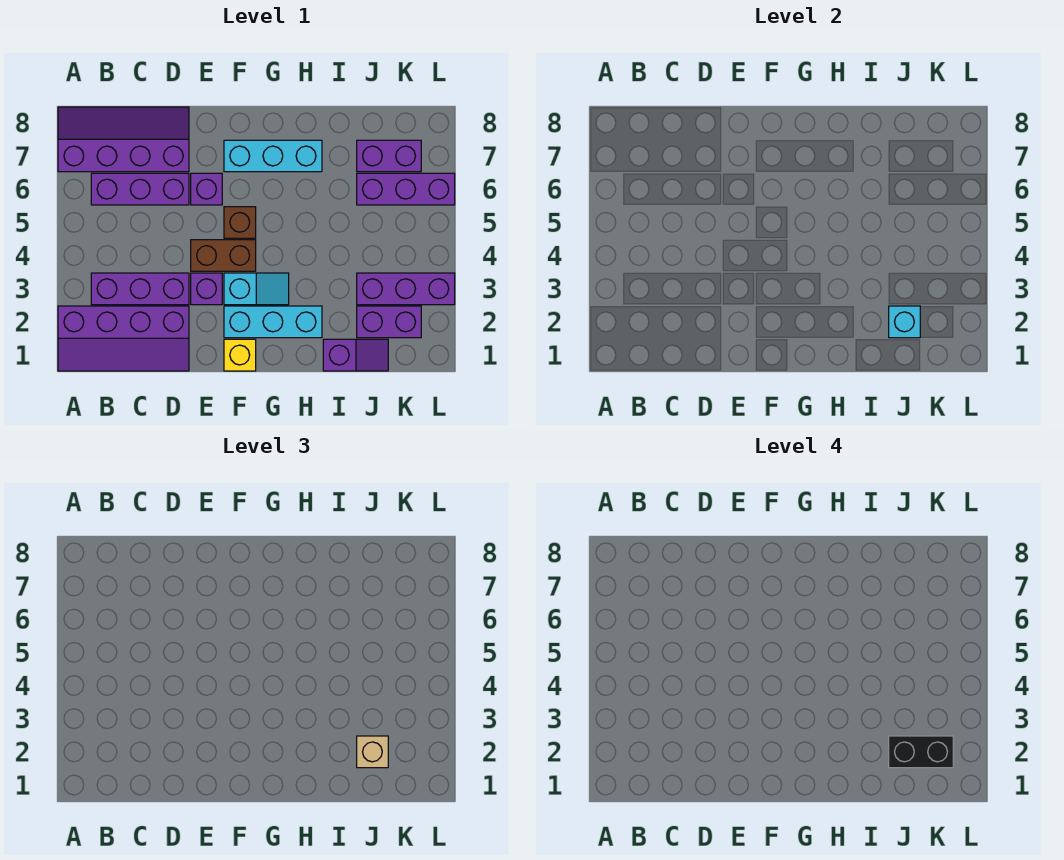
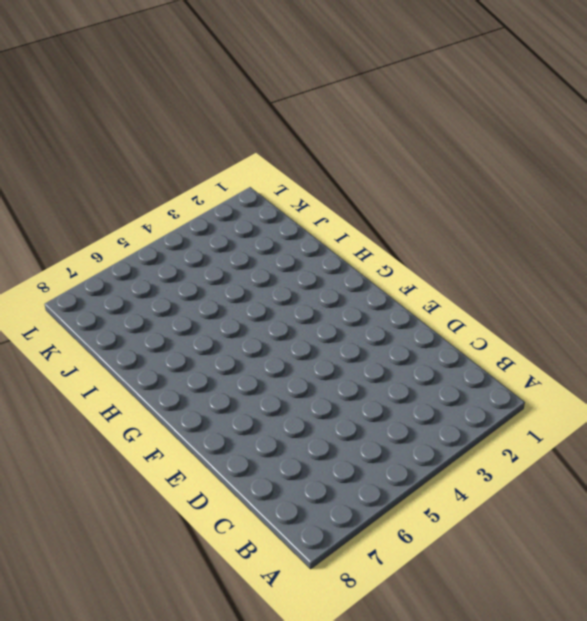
none -> purple slope A1:D2 level 1 top 2
none -> purple slope A7:D8 level 1 top 7
none -> purple brick B3:D3 level 1

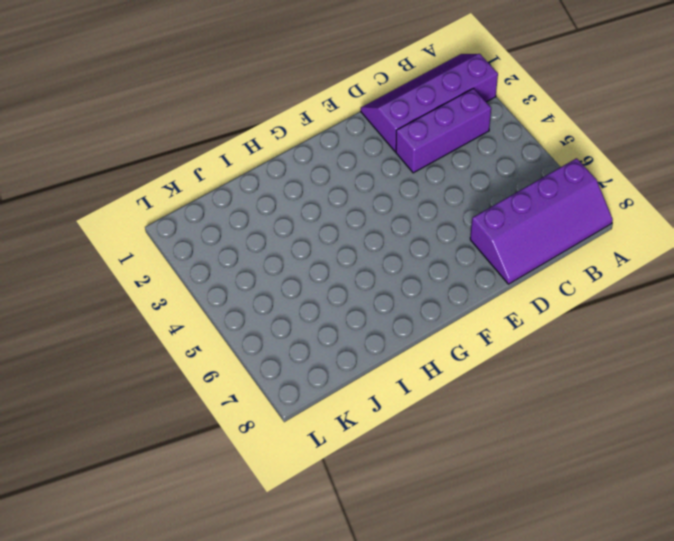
none -> purple brick B6:D6 level 1
none -> purple brick E3 level 1
none -> brown brick E4:F4 level 1

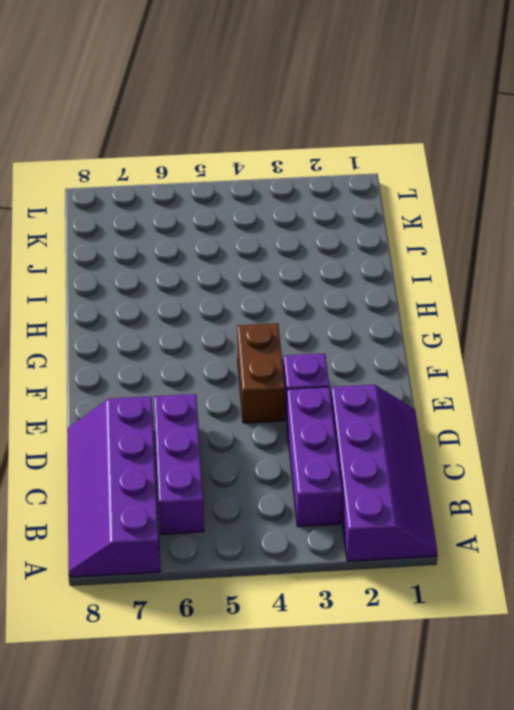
none -> purple brick E6 level 1
none -> yellow brick F1 level 1
none -> cyan brick F2:H2 level 1

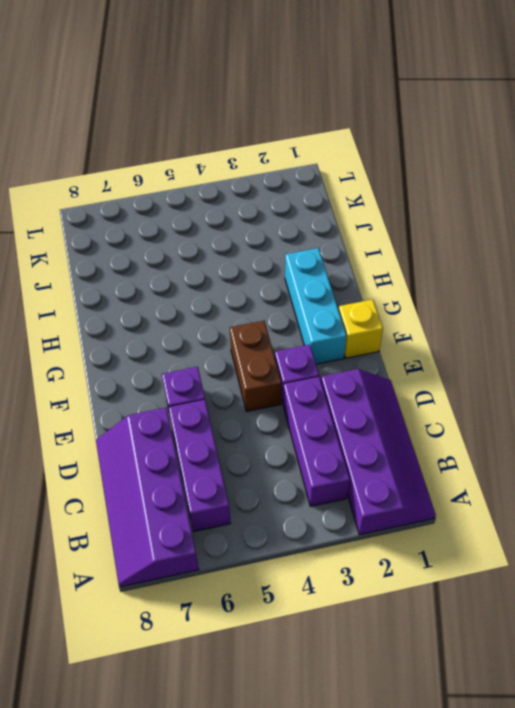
none -> cyan slope F3:G3 level 1 top F
none -> brown brick F5 level 1
none -> cyan brick F7:H7 level 1

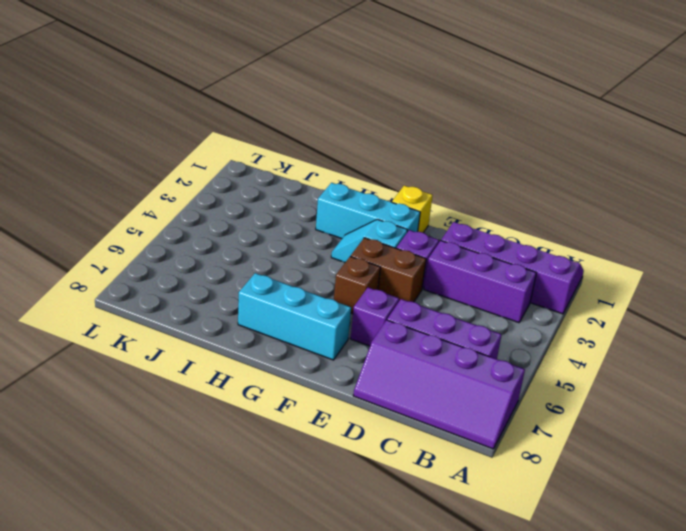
none -> purple slope I1:J1 level 1 top I
none -> purple brick J2:K2 level 1
none -> purple brick J3:L3 level 1

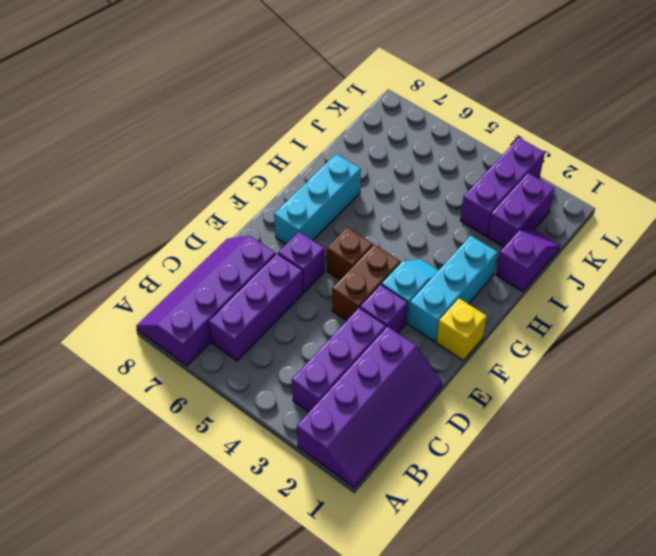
none -> purple brick J6:L6 level 1
none -> purple brick J7:K7 level 1
none -> cyan brick J2 level 2

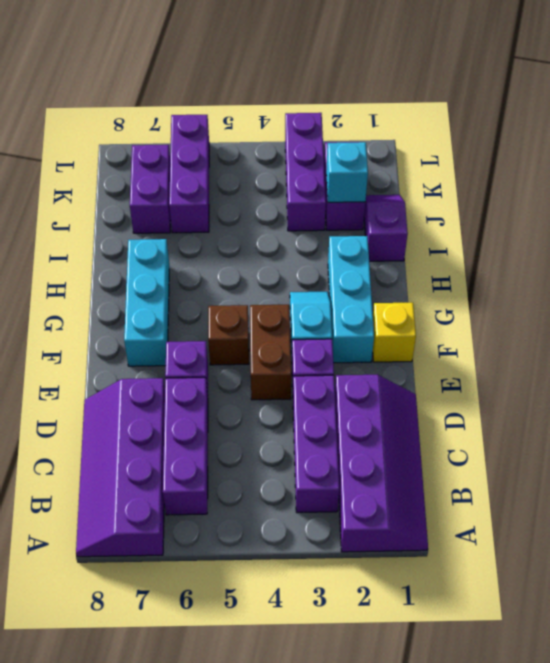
none -> tan brick J2 level 3
none -> black brick J2:K2 level 4

